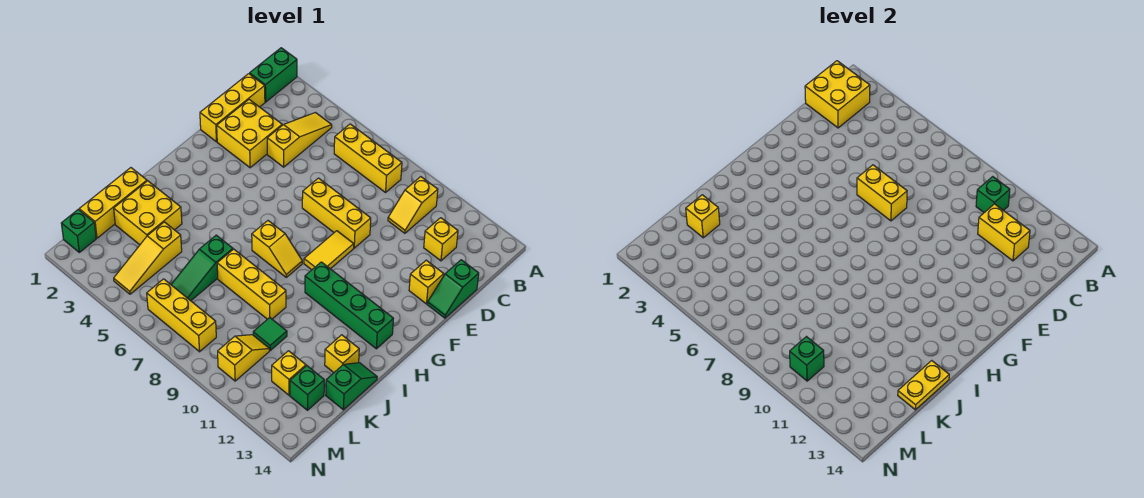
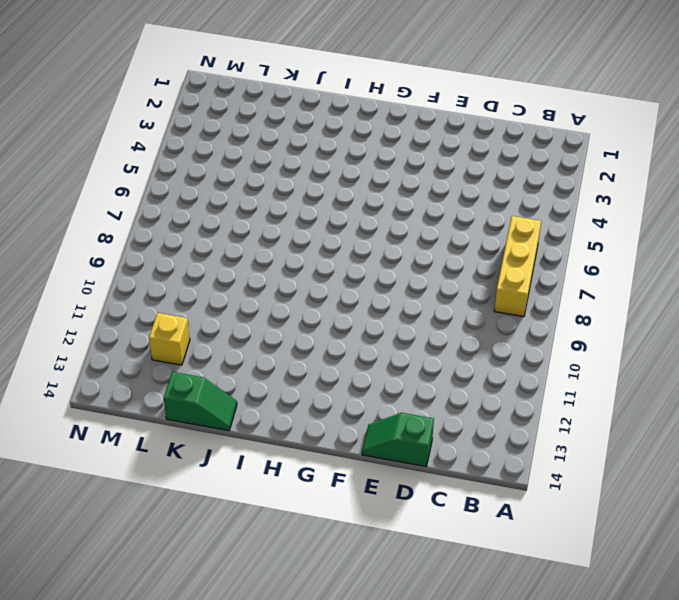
none -> green brick A1:B1 level 1
none -> yellow slope B4:D4 level 1 top D
none -> yellow slope B10:C10 level 1 top B
none -> yellow brick C1:E1 level 1

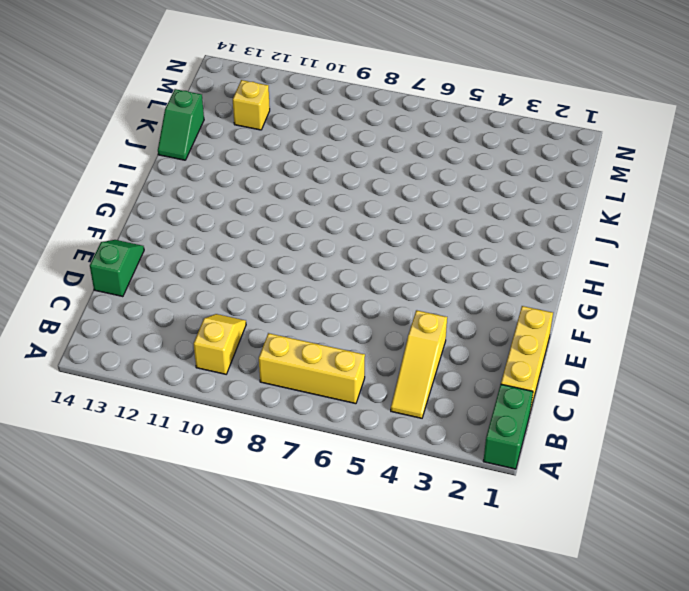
none -> yellow brick C12 level 1
none -> yellow brick D2:E3 level 1
none -> yellow brick E7:E9 level 1
none -> yellow brick E13 level 1

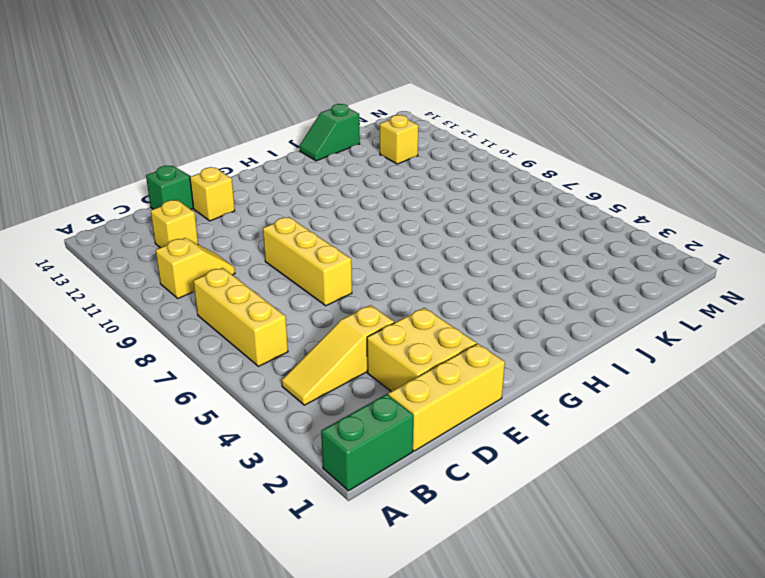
none -> yellow tile F9:G9 level 1
none -> yellow slope H7:H8 level 1 top 7
none -> green brick H10:H13 level 1
none -> yellow brick J1:L1 level 1

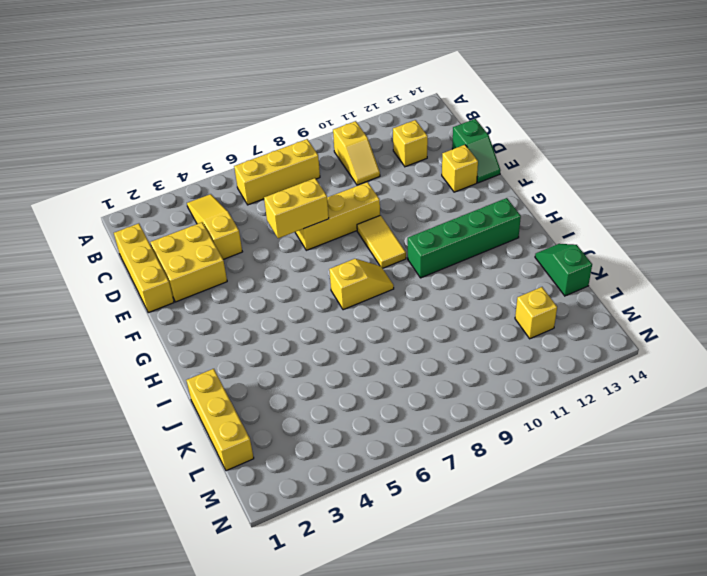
none -> green brick A1:B1 level 1
none -> yellow brick J2:K3 level 1
none -> green slope J6:L6 level 1 top J
none -> yellow brick J7:J9 level 1

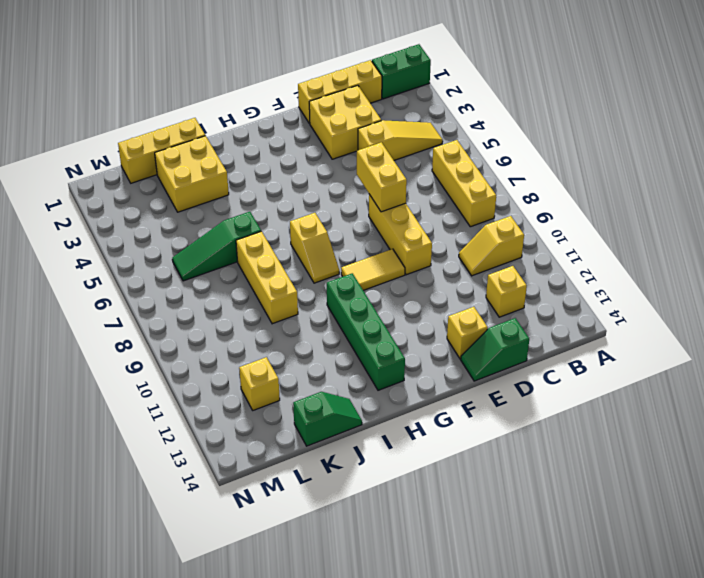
none -> yellow brick J13 level 1
none -> yellow slope K4:M4 level 1 top K
none -> green tile K10 level 1
none -> yellow slope L10:M10 level 1 top M

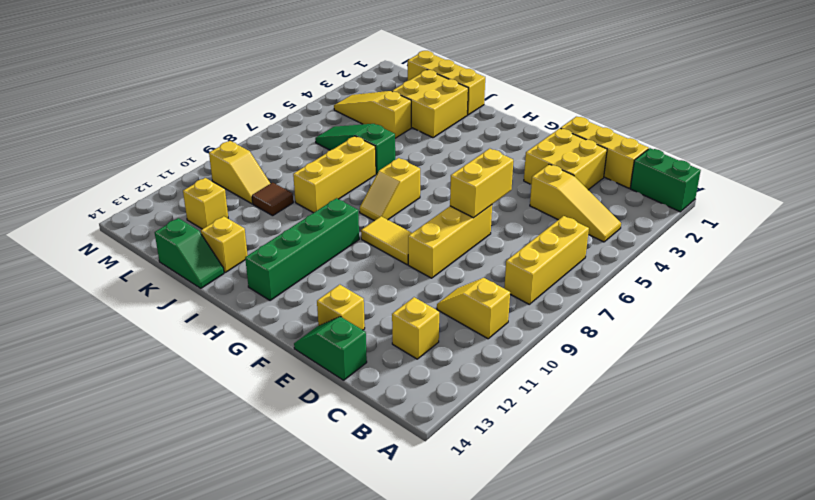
brown tile K10 level 1 -> green tile K10 level 1
none -> green brick L13 level 1
none -> green brick M1 level 1
none -> yellow brick M6:M8 level 1
none -> yellow brick B1:C2 level 2

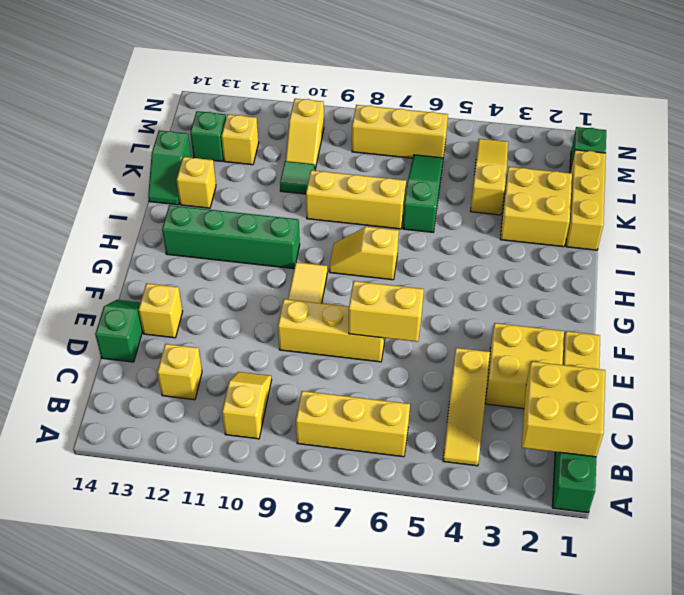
none -> green brick B10 level 2
none -> yellow brick C11:C12 level 2
none -> yellow plate J14:K14 level 2
none -> yellow brick K2 level 2

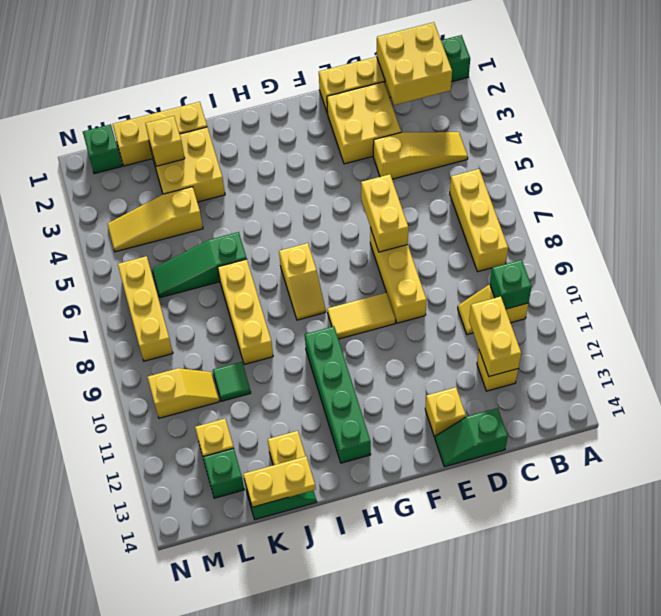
none -> green brick M10 level 2

